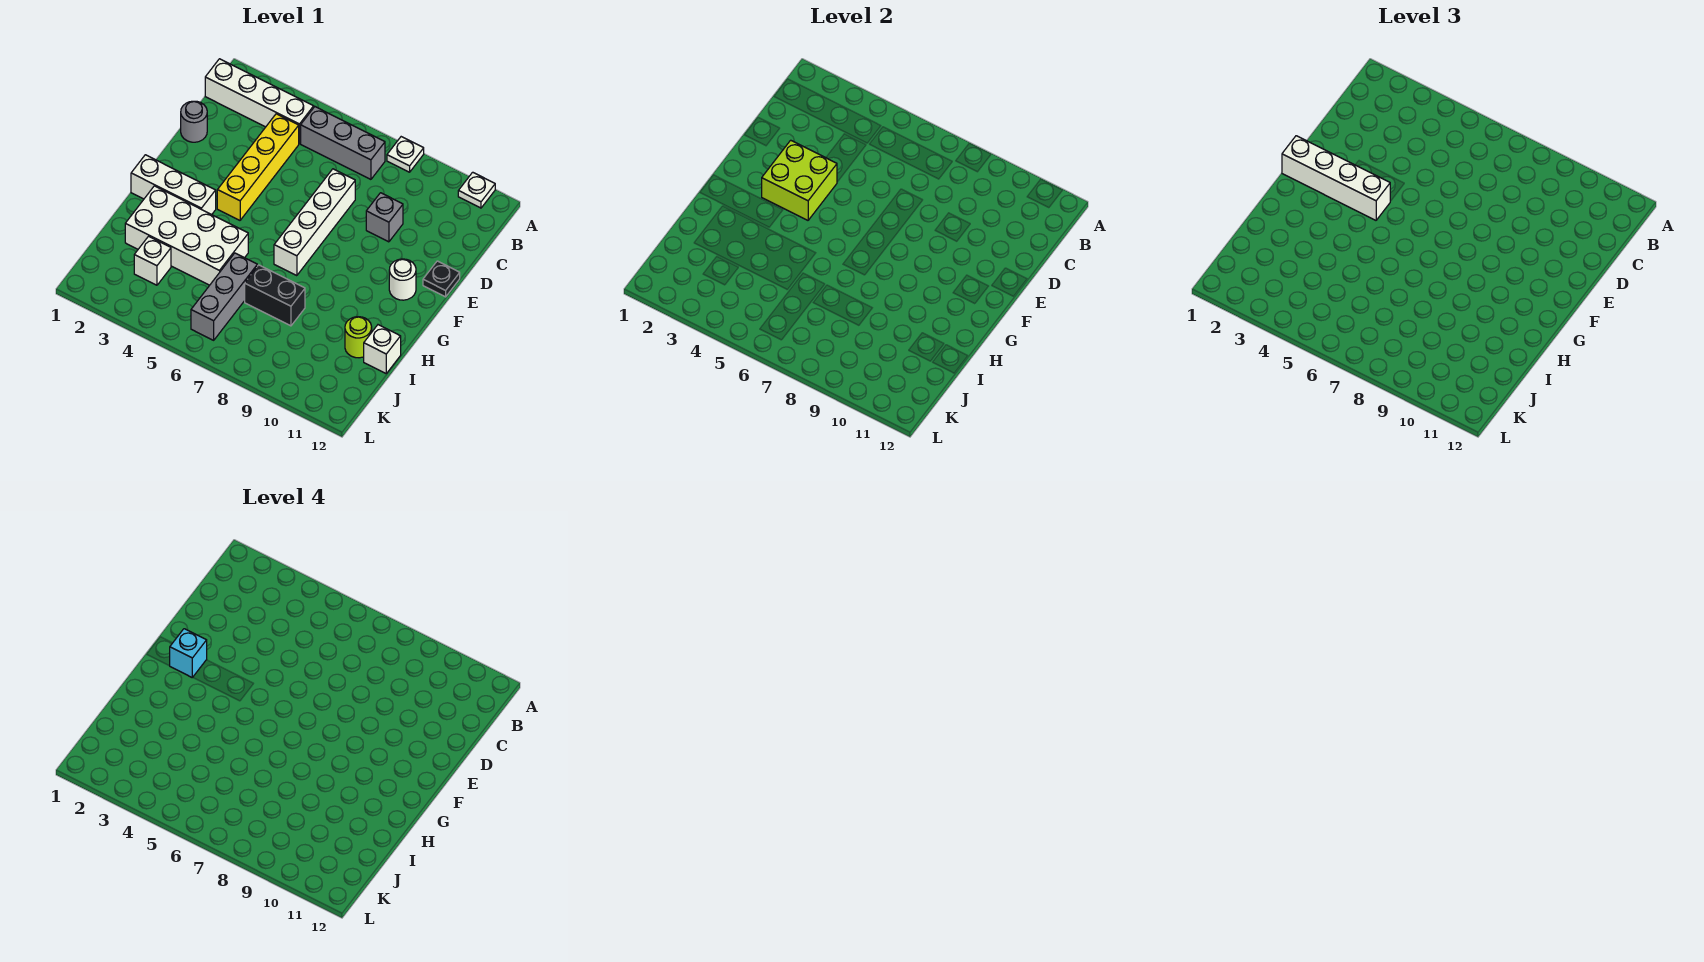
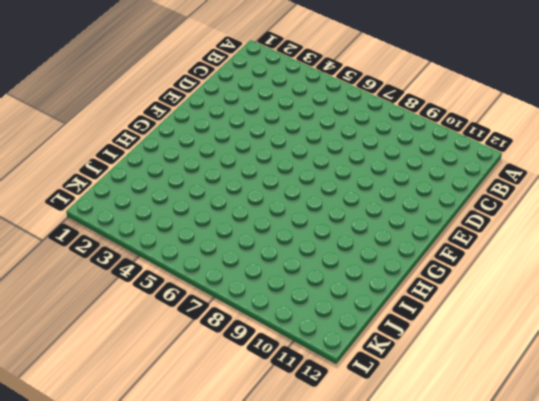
none -> white plate A8 level 1
none -> white plate A11 level 1
none -> white brick B1:B4 level 1

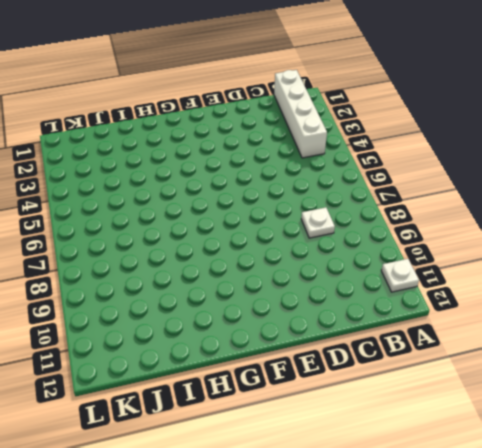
white plate C8 level 1 -> white plate A8 level 1
none -> grey brick B5:B7 level 1
none -> yellow brick C4:F4 level 1
none -> grey round brick D1 level 1

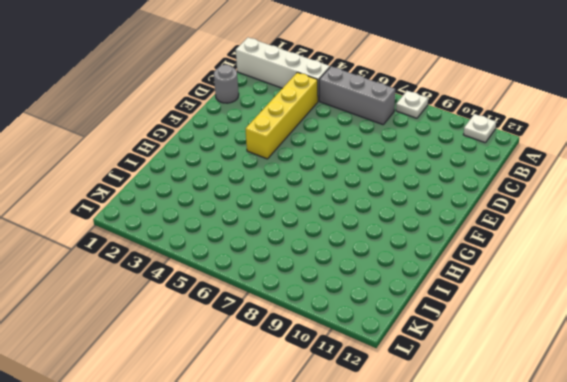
none -> white brick D7:G7 level 1
none -> grey brick D9 level 1
none -> black plate E12 level 1

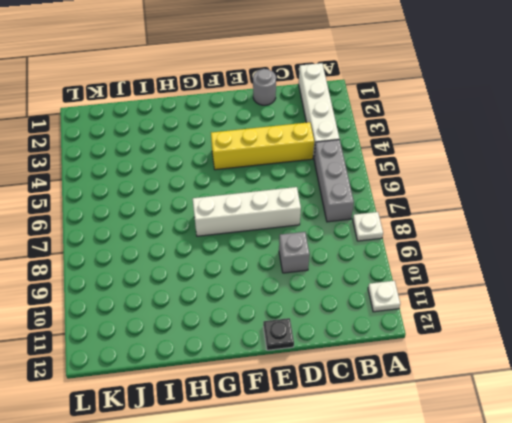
none -> white round brick F11 level 1
none -> white brick G1:G3 level 1
none -> white brick H2:I5 level 1

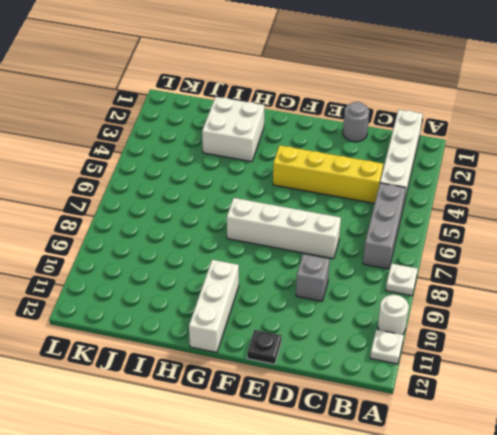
white round brick A10 level 1 -> white round brick F11 level 1
white brick G10:G12 level 1 -> white brick G1:G3 level 1
white brick H2:I3 level 1 -> white brick H2:I5 level 1
none -> grey brick I6:K6 level 1
none -> black brick I7:I8 level 1
none -> lime round brick I11 level 1

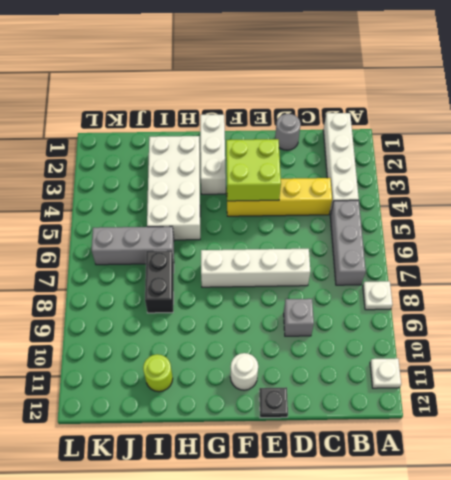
none -> white brick I12 level 1
none -> white brick J3 level 1
none -> white brick F1:F4 level 3

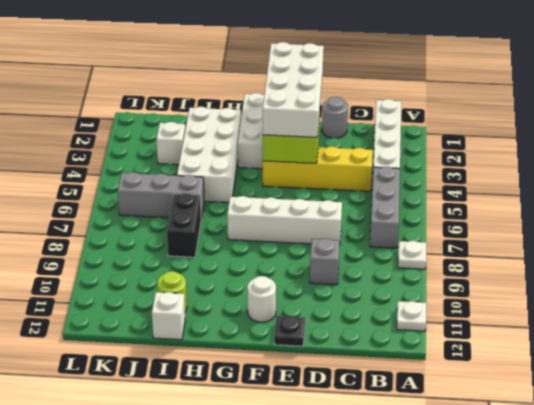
white brick E1:F4 level 3 -> white brick F1:F4 level 3
none -> cyan brick F2 level 4

